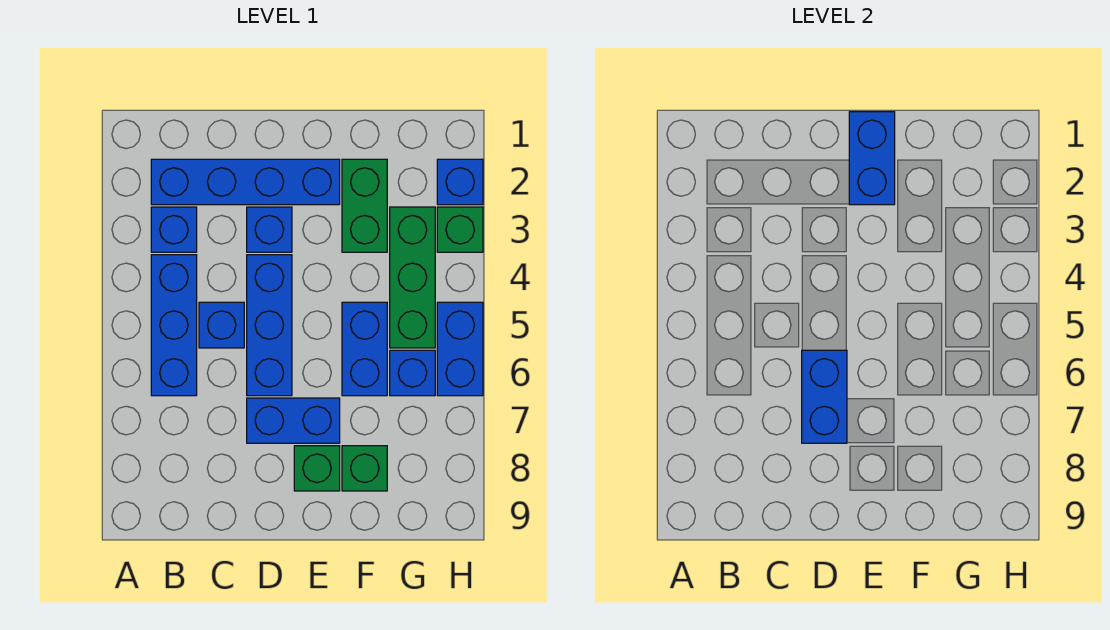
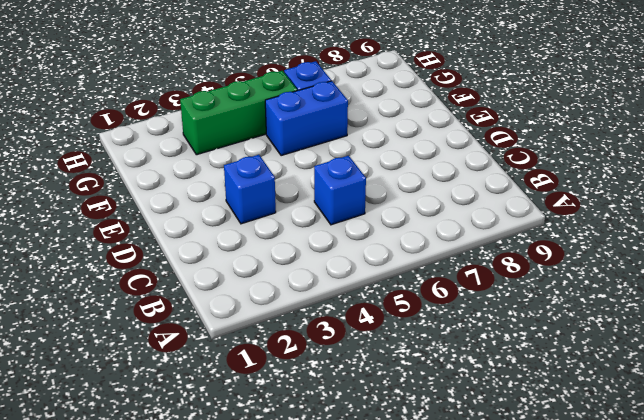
none -> blue brick B2:E2 level 1
none -> blue brick B3 level 1
none -> blue brick B4:B6 level 1

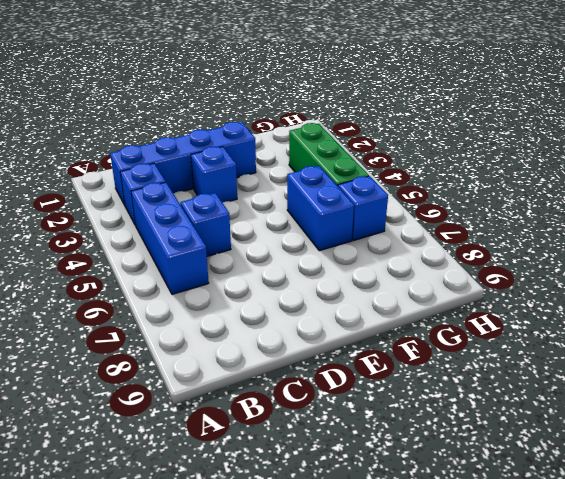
none -> blue brick D4:D6 level 1
none -> blue brick D7:E7 level 1
none -> green brick E8 level 1

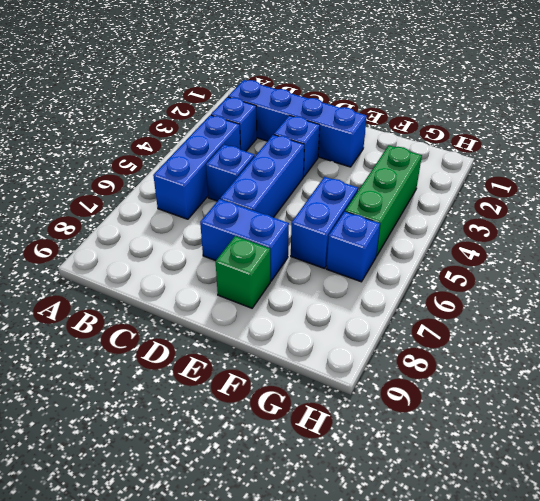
none -> green brick F2:F3 level 1
none -> green brick F8 level 1
none -> blue brick H2 level 1

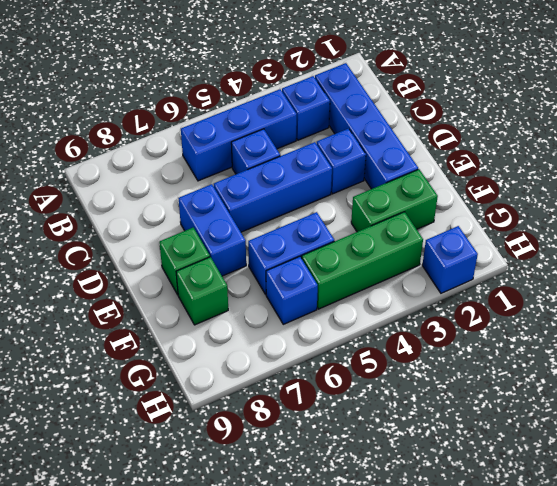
none -> green brick H3 level 1
none -> blue brick H5:H6 level 1
none -> blue brick D6:D7 level 2

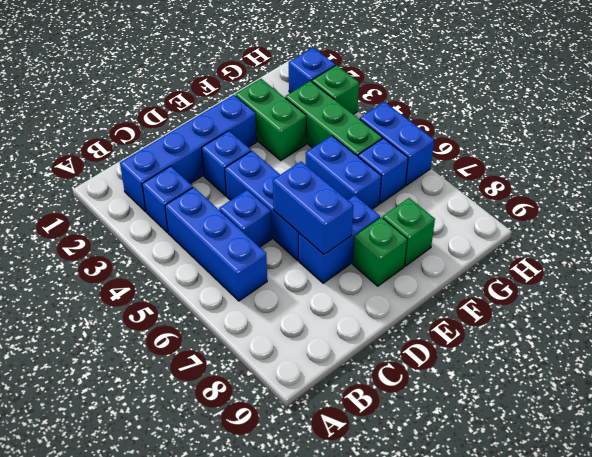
none -> blue brick E1:E2 level 2

